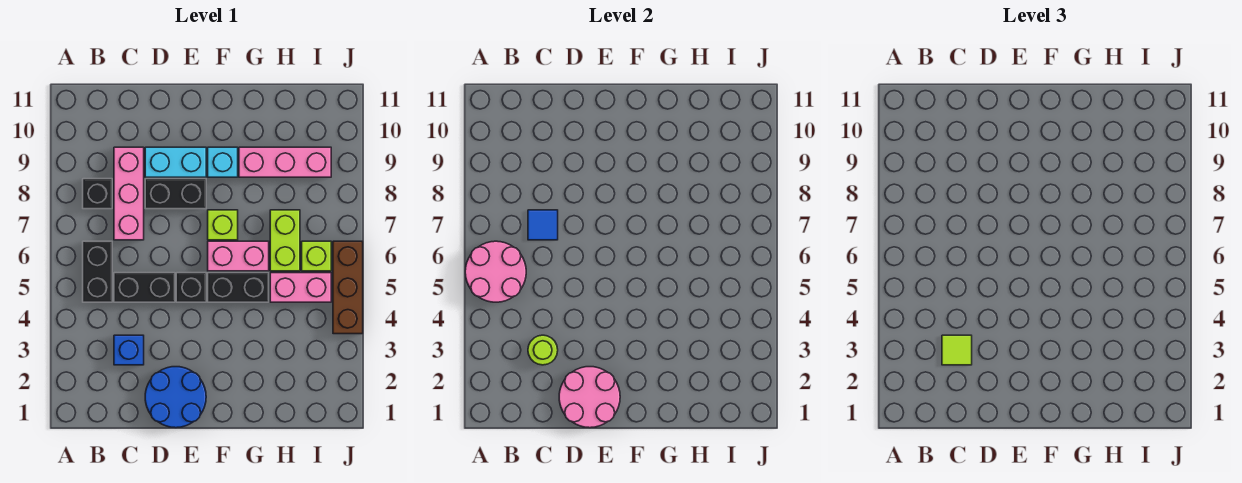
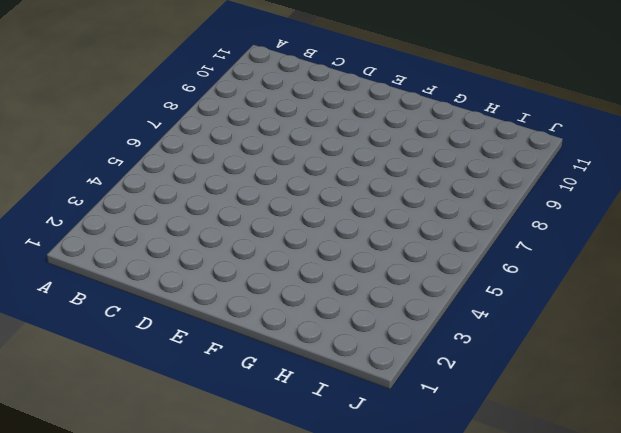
none -> black brick B5:B6 level 1
none -> black brick B8 level 1
none -> blue brick C3 level 1

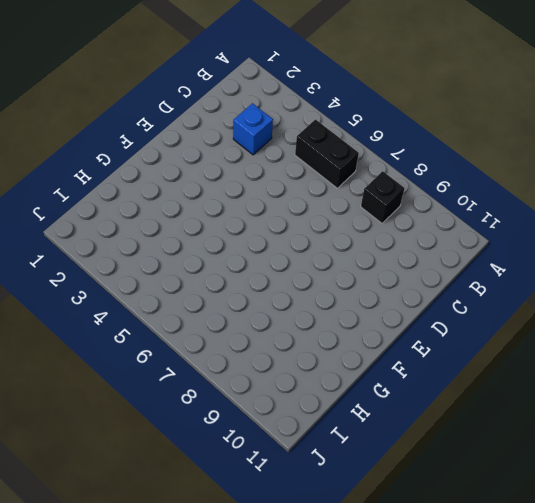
none -> black brick C5:D5 level 1
none -> pink brick C7:C9 level 1
none -> blue round brick D1:E2 level 1

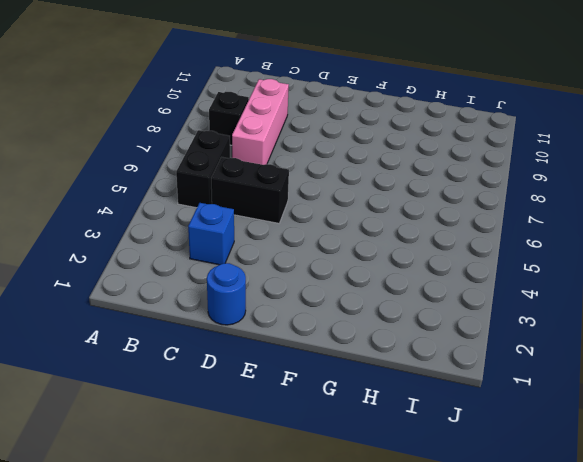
blue round brick D1 level 1 -> blue round brick D1:E2 level 1
none -> black brick D8:E8 level 1
none -> cyan brick D9:E9 level 1
none -> black brick E5 level 1

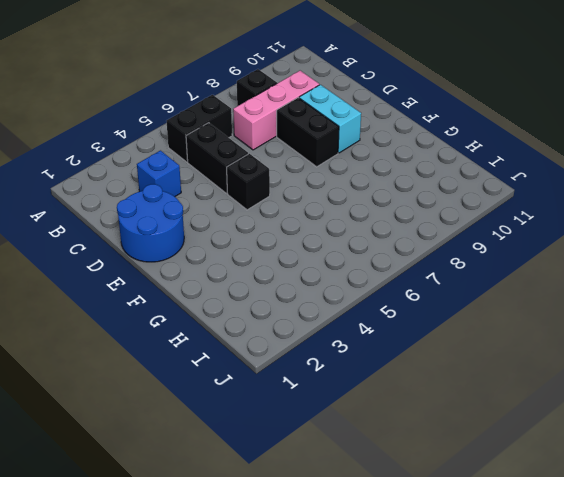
none -> black brick F5:G5 level 1
none -> pink brick F6:G6 level 1
none -> lime brick F7 level 1

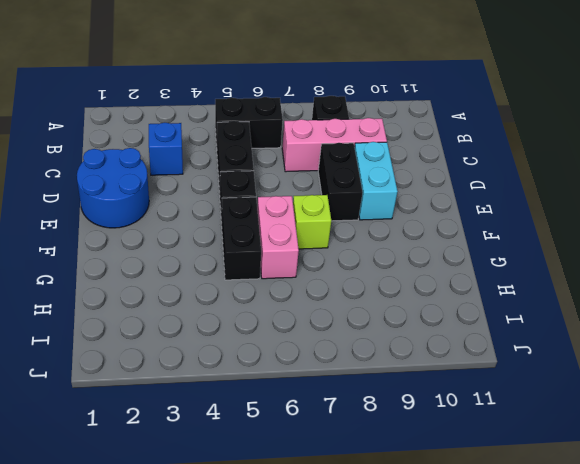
none -> cyan brick F9 level 1
none -> pink brick G9:I9 level 1
none -> pink brick H5:I5 level 1

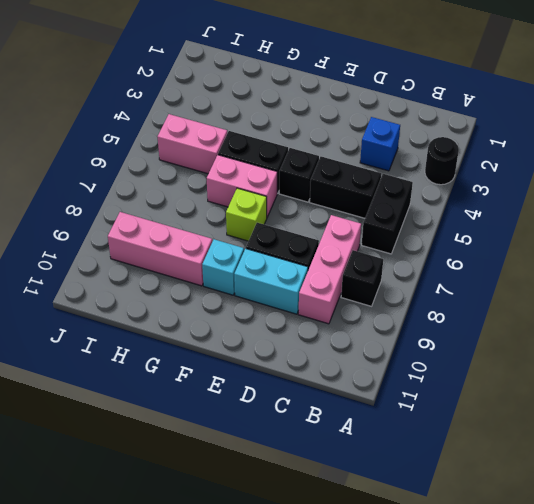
black round brick A3 level 1 -> none
none -> blue round brick D1:E2 level 1
none -> lime brick H6:H7 level 1
none -> lime brick I6 level 1

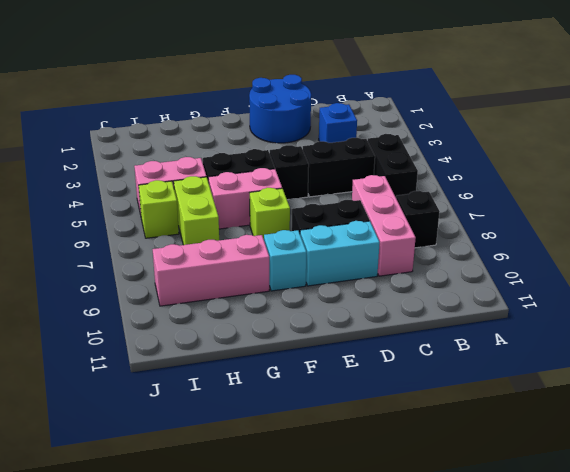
none -> brown brick J4:J6 level 1
none -> pink round brick A5:B6 level 2
none -> lime round brick C3 level 2

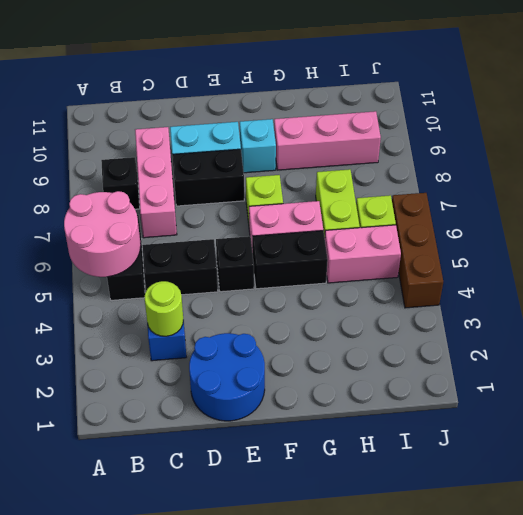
none -> blue tile C7 level 2
none -> pink round brick D1:E2 level 2
none -> lime tile C3 level 3

